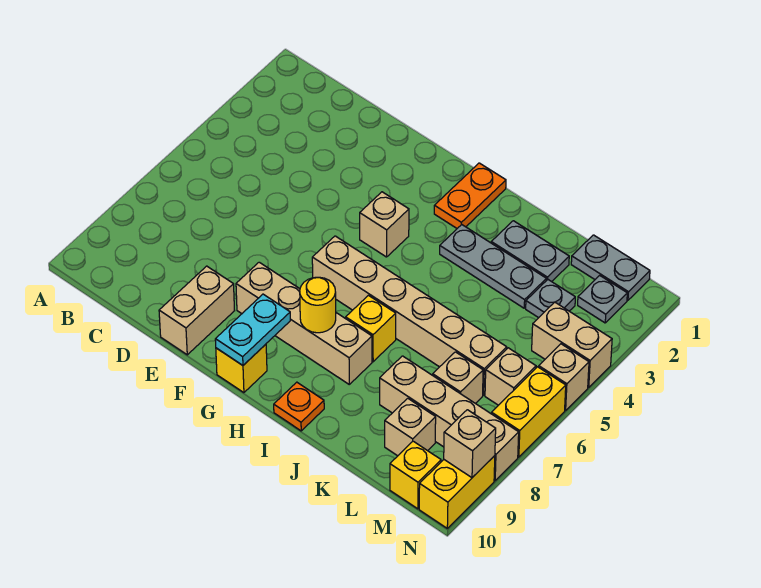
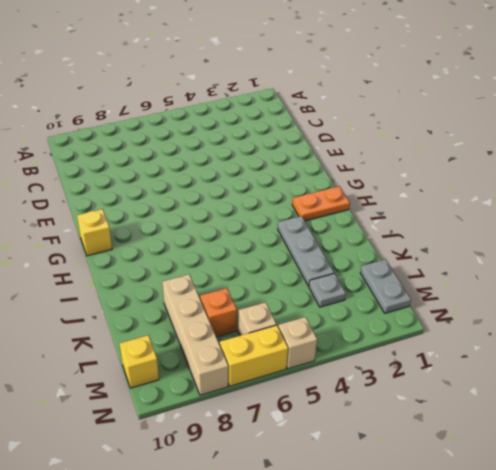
orange brick L7 level 1 -> tan brick L7 level 1
none -> tan brick E9:E10 level 1
none -> tan brick F8:I8 level 1
none -> tan brick G4 level 1

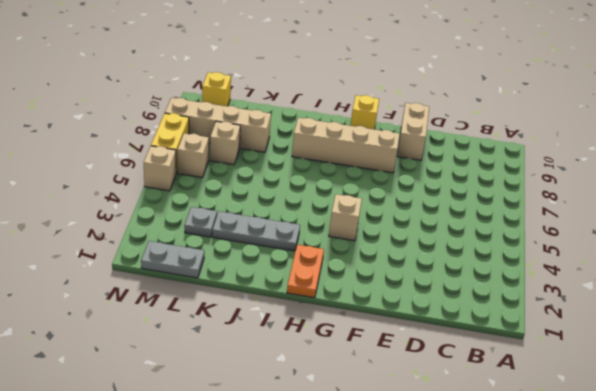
none -> tan brick G6:L6 level 1
none -> yellow brick I7 level 1
none -> orange plate I10 level 1

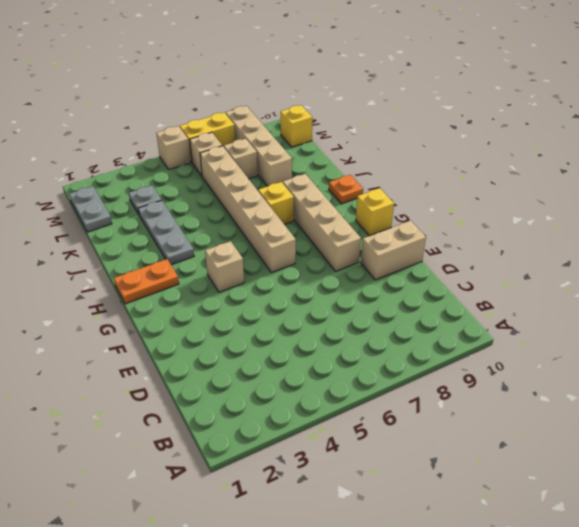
none -> grey plate J2:K2 level 1
none -> tan brick L9 level 1
none -> grey plate M2 level 1

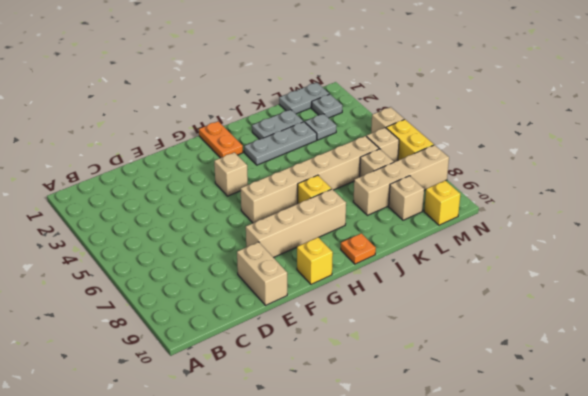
none -> tan brick M4:N4 level 1
none -> yellow brick N9:N10 level 1
none -> cyan plate G9:G10 level 2

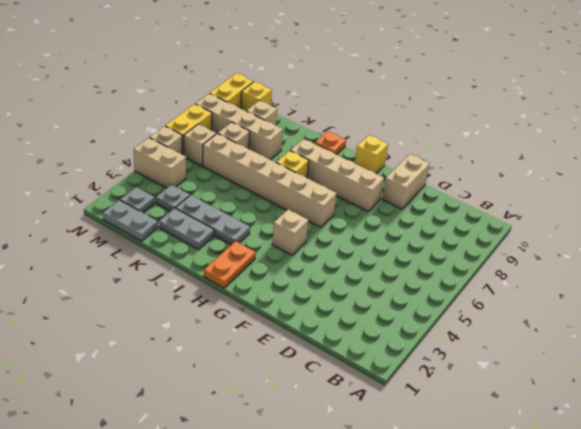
none -> cyan plate G9:G10 level 2
none -> yellow round brick H8 level 2
none -> tan brick N9 level 2

